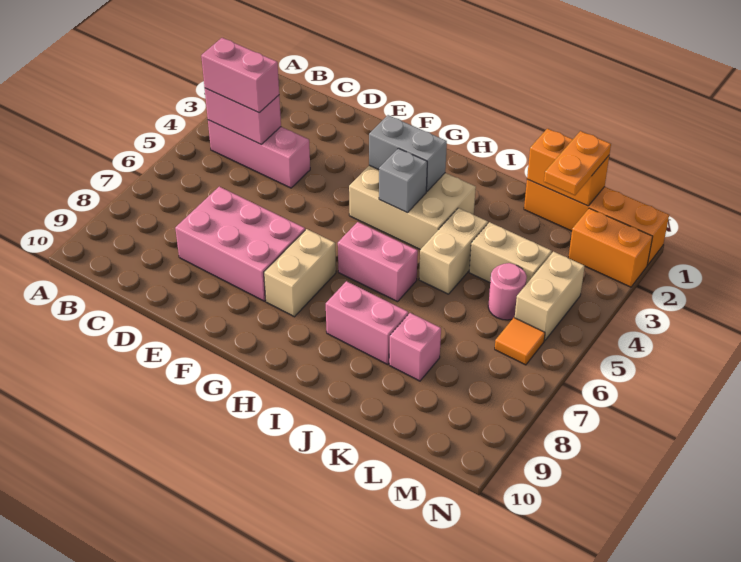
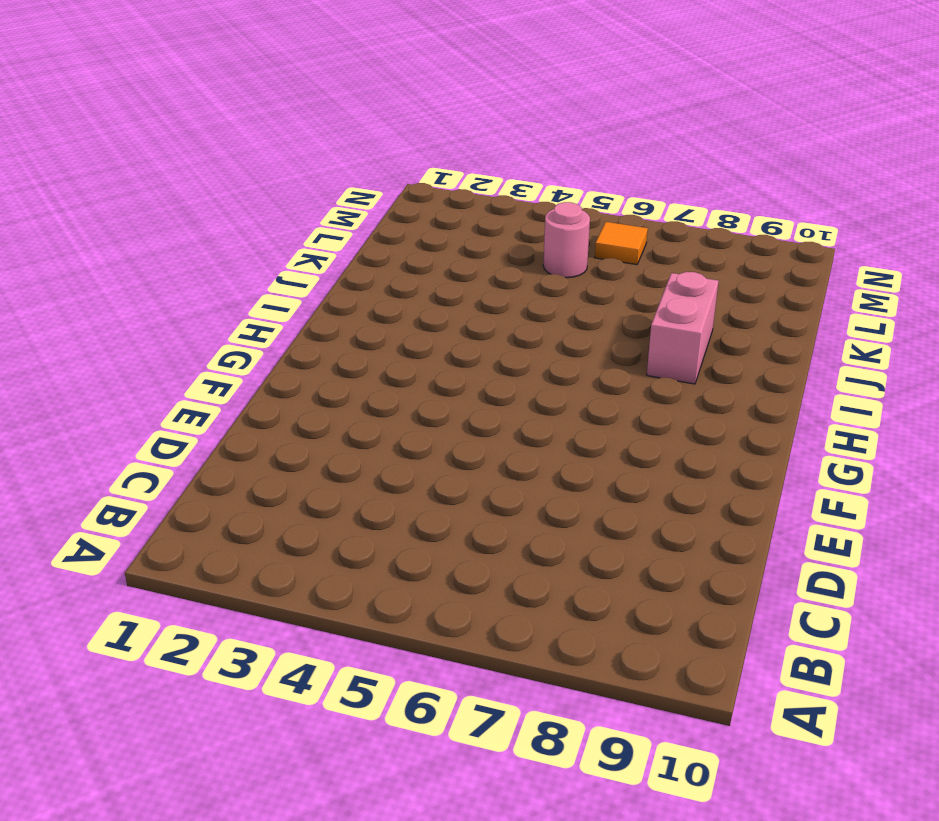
none -> pink brick B4:D4 level 1
none -> pink brick D7:F8 level 1
none -> tan brick G3:I4 level 1

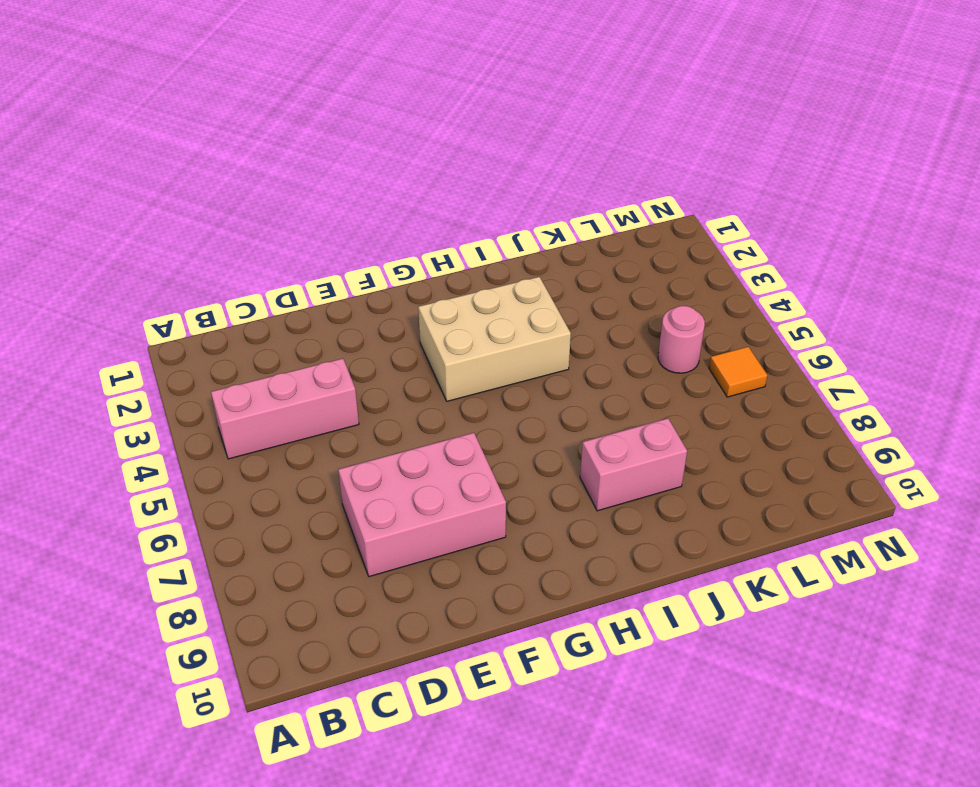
none -> tan brick G7:G8 level 1
none -> pink brick H6:I6 level 1
none -> tan brick J4:J5 level 1

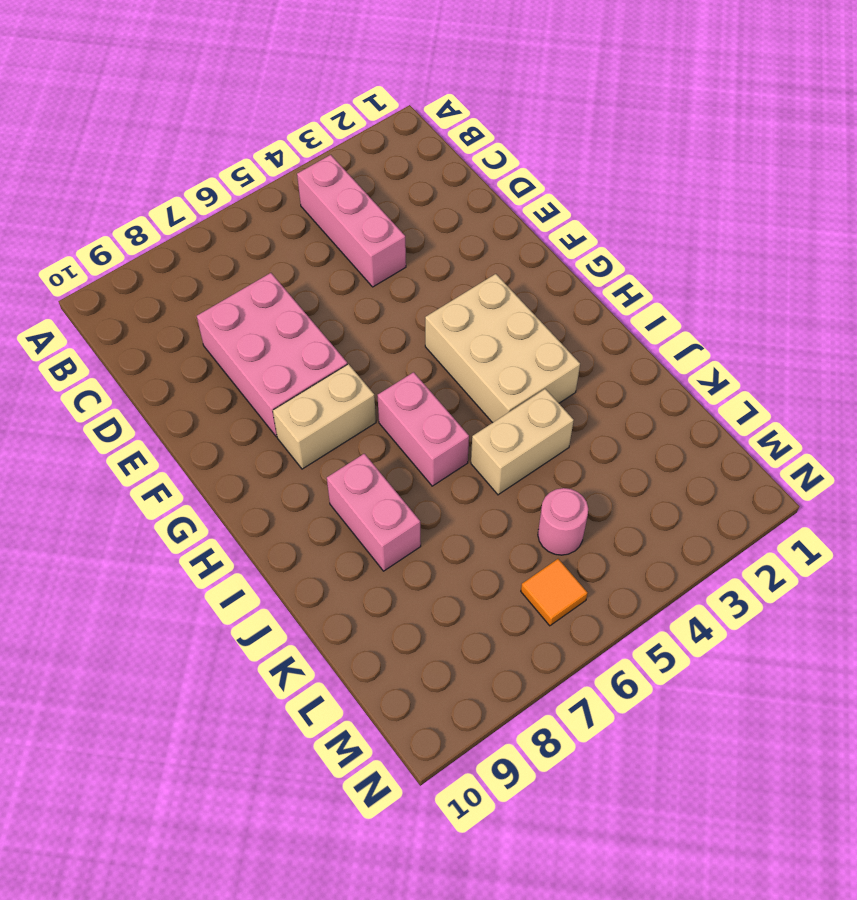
none -> orange brick K1:N1 level 1
none -> tan brick K4:L4 level 1
none -> pink brick K8 level 1

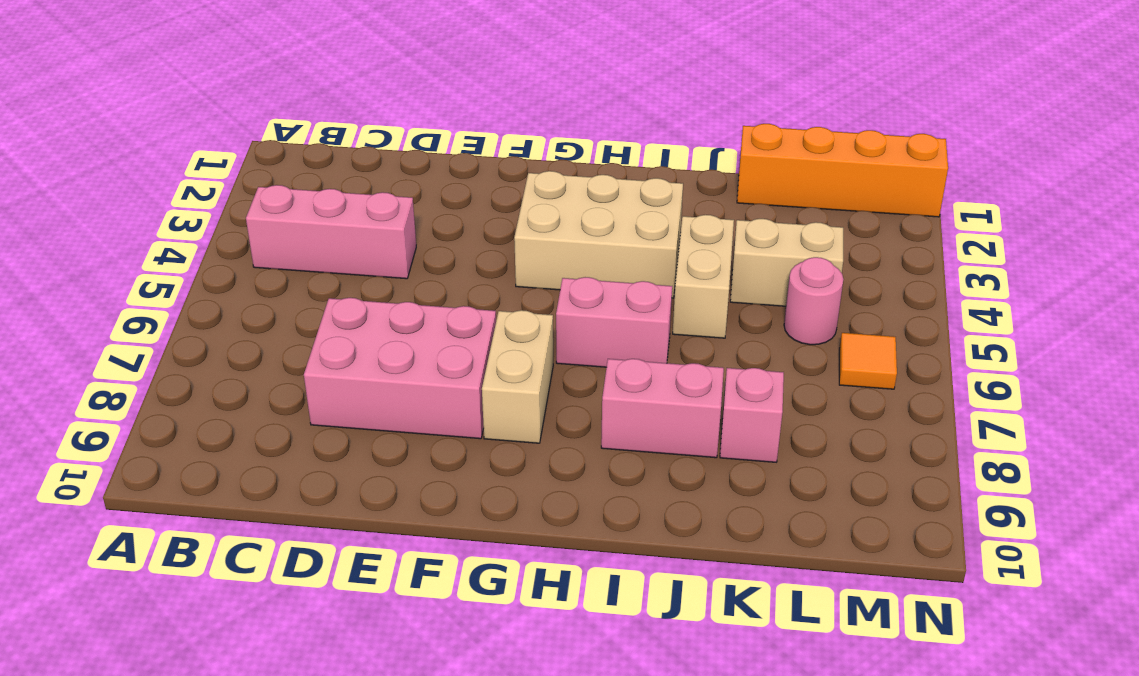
none -> orange brick M2:N2 level 1
none -> tan brick M4:M5 level 1
none -> pink brick B4:C4 level 2

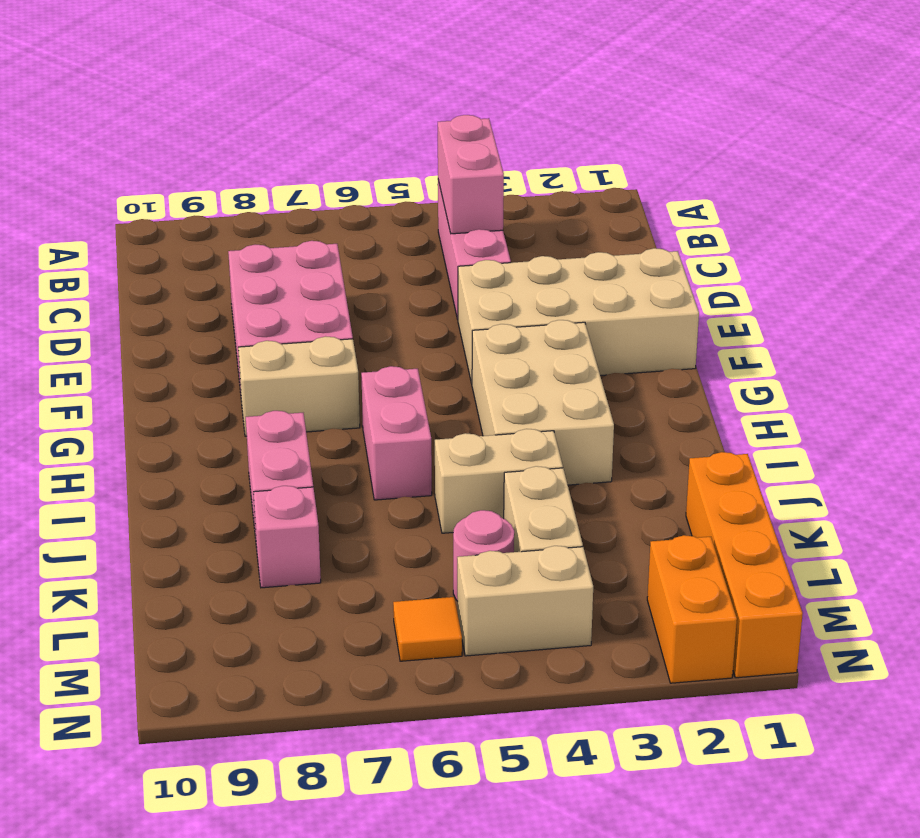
tan brick E1:F4 level 1 -> none
none -> grey brick G3:H3 level 2
none -> grey brick H4 level 2
none -> orange brick K1:L1 level 2

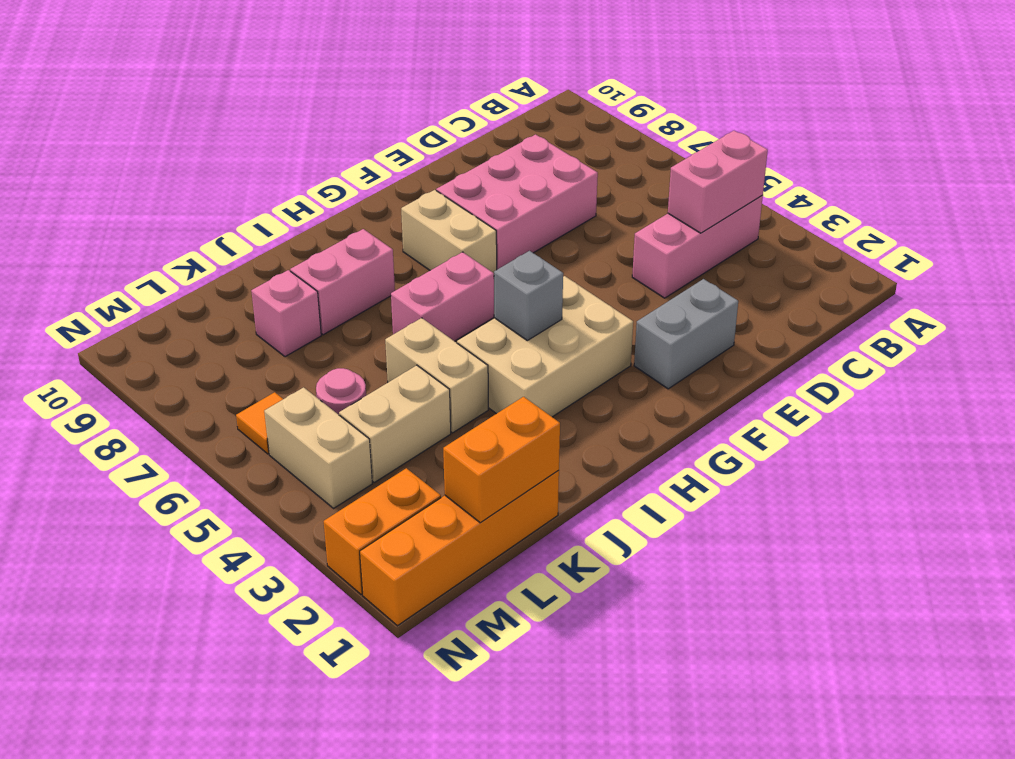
grey brick E2:F2 level 1 -> grey brick G3:H3 level 2
none -> pink brick B4:C4 level 3
none -> orange plate L1:L2 level 3

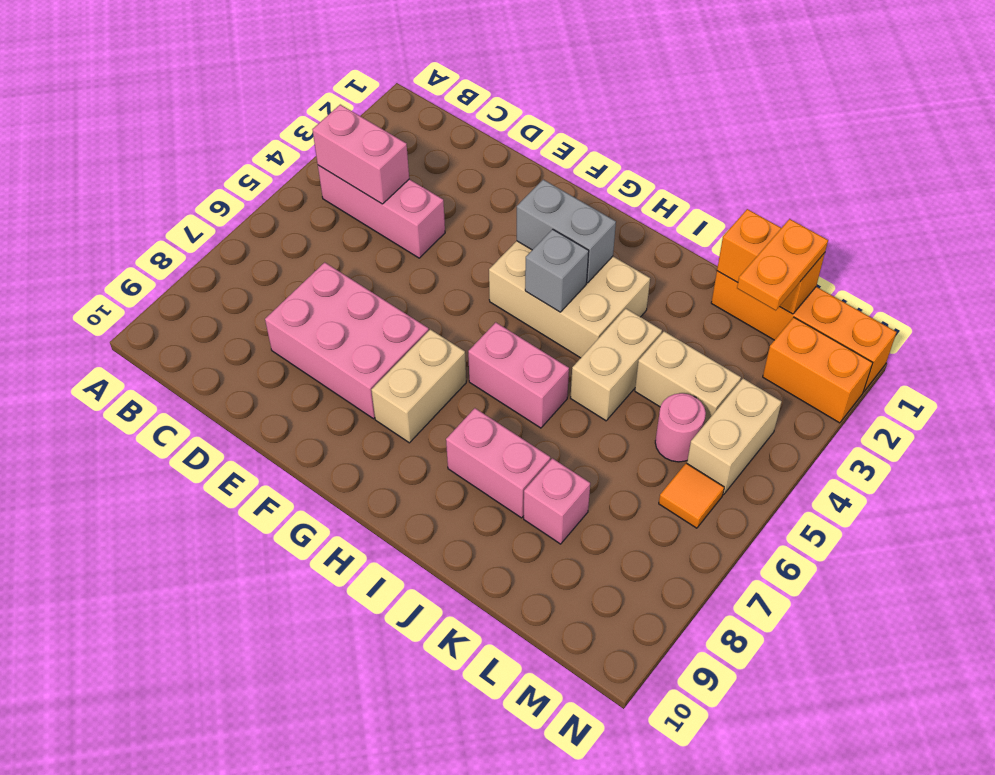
none -> pink brick B4:C4 level 3

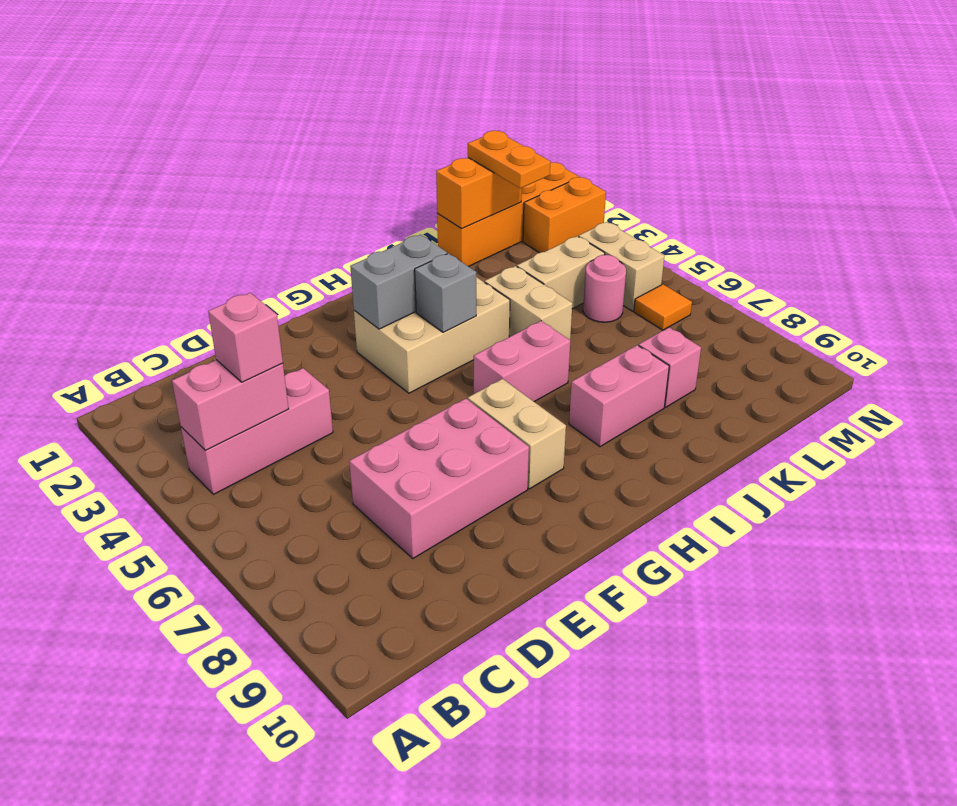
pink brick C4 level 3 -> pink brick B4:C4 level 3

